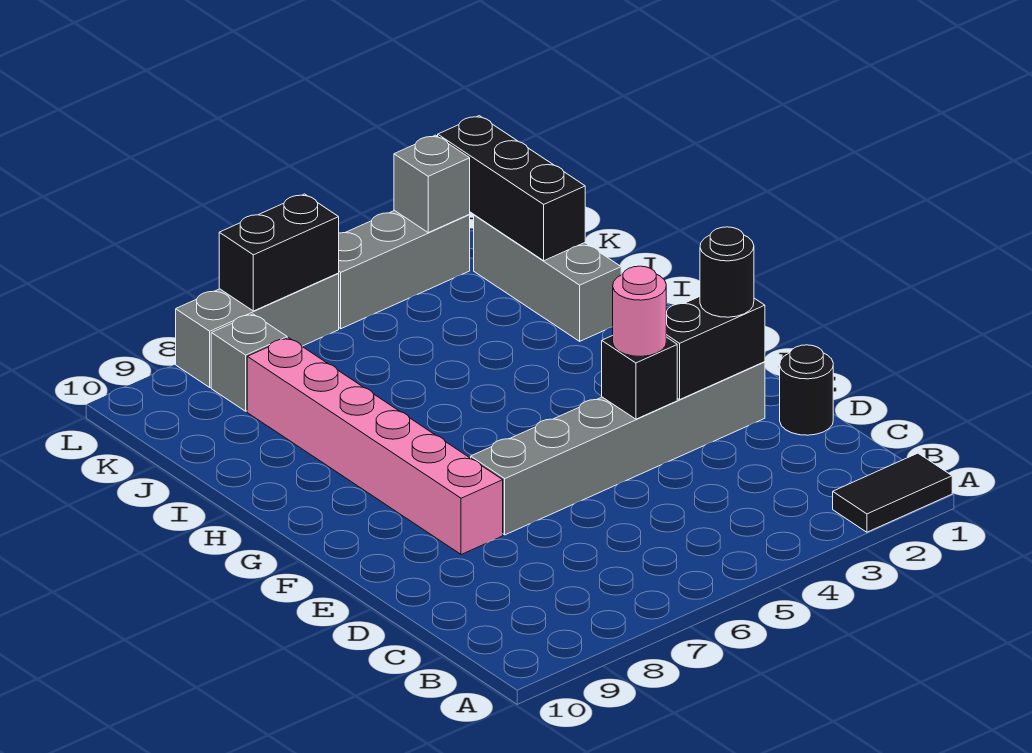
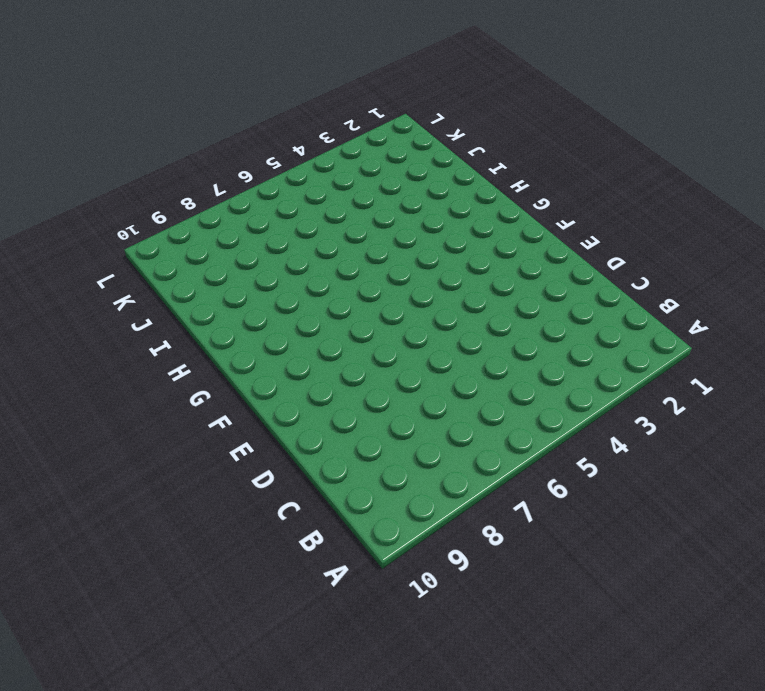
none -> black tile A1:A2 level 1
none -> black round brick D1 level 1
none -> grey brick E2:E7 level 1

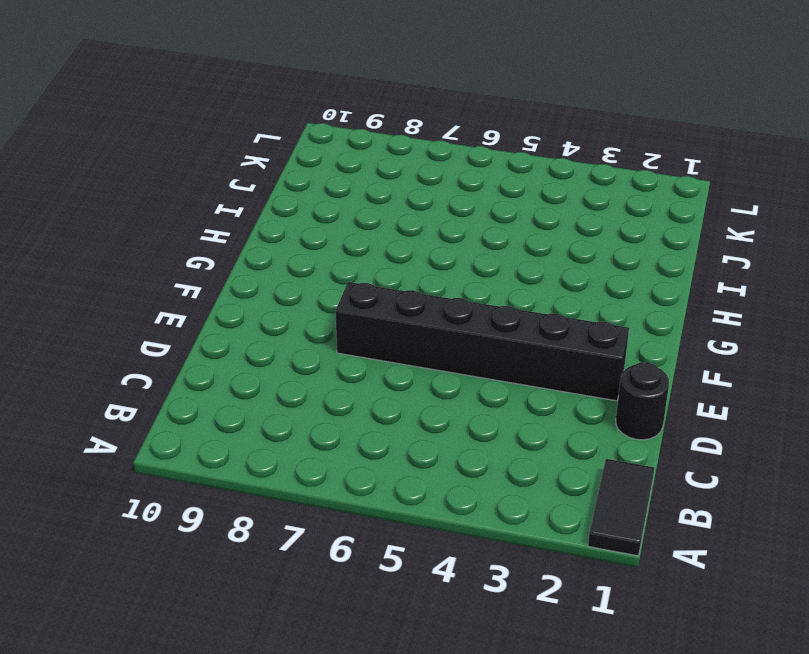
black tile A1:B1 level 1 -> black tile A1:A2 level 1
black brick E2:E7 level 1 -> grey brick E2:E7 level 1
none -> pink brick E8:J8 level 1
none -> grey brick I2:K2 level 1
none -> grey brick K8 level 1

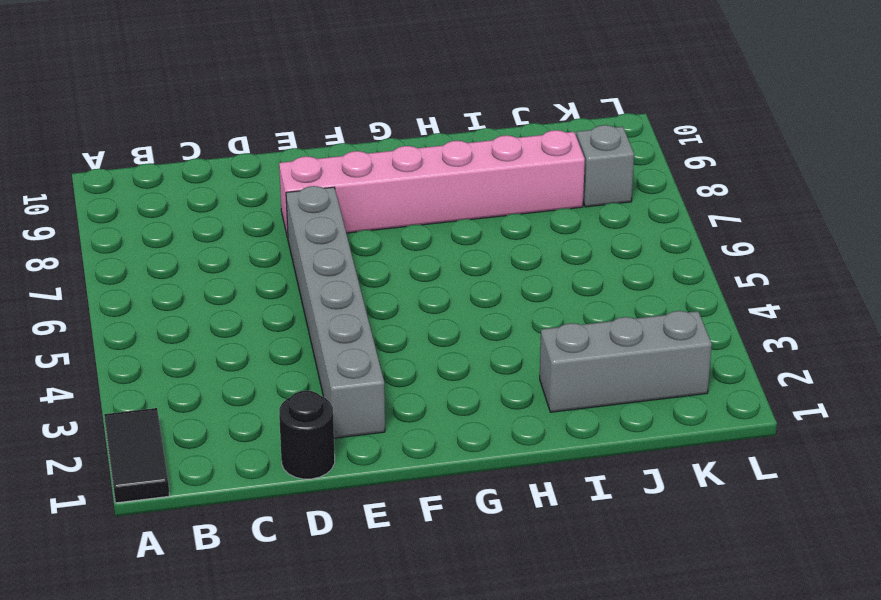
none -> grey brick L3:L5 level 1
none -> grey brick L6:L8 level 1
none -> black brick E2:E3 level 2

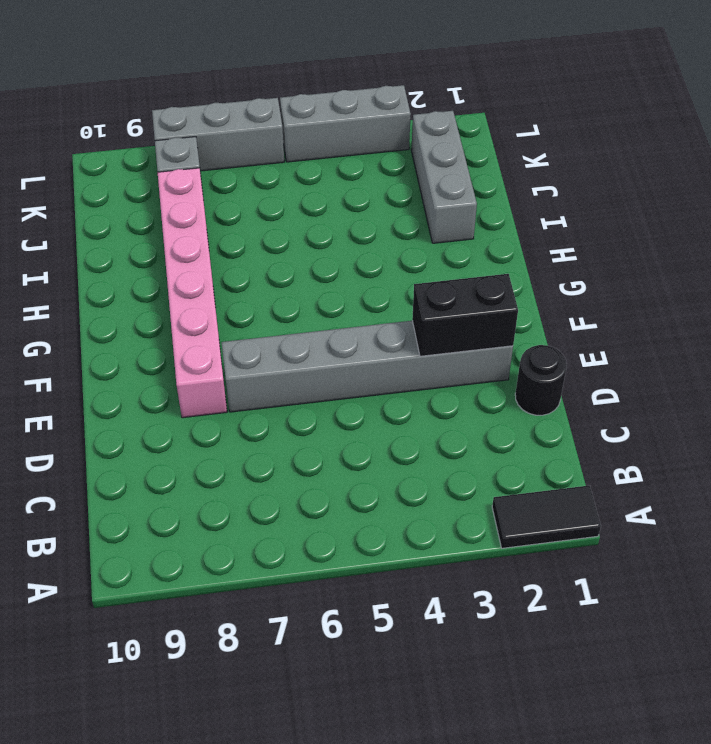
none -> black brick E4 level 2
none -> black brick J2:L2 level 2
none -> grey brick L3 level 2

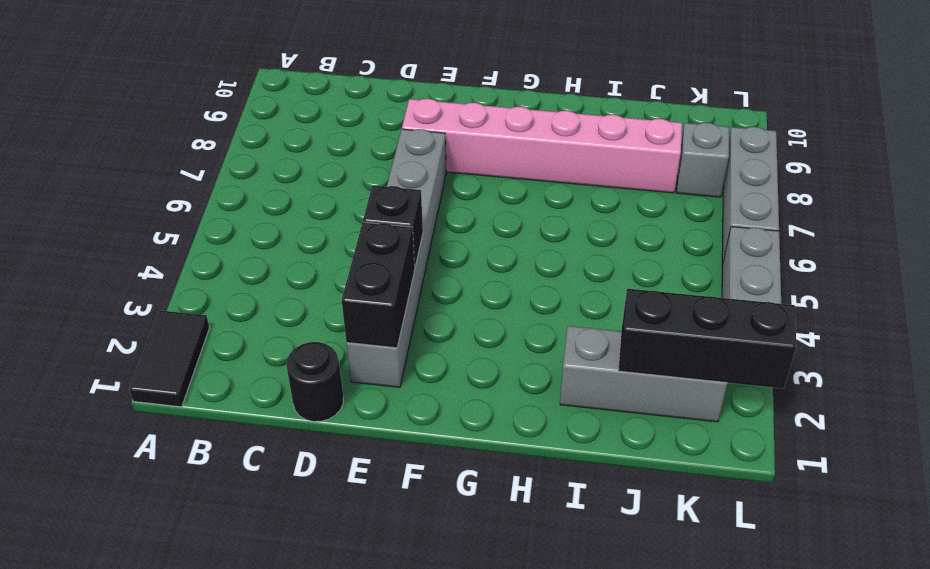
none -> grey brick L3 level 2
none -> black brick L6:L7 level 2
none -> black round brick E2 level 3

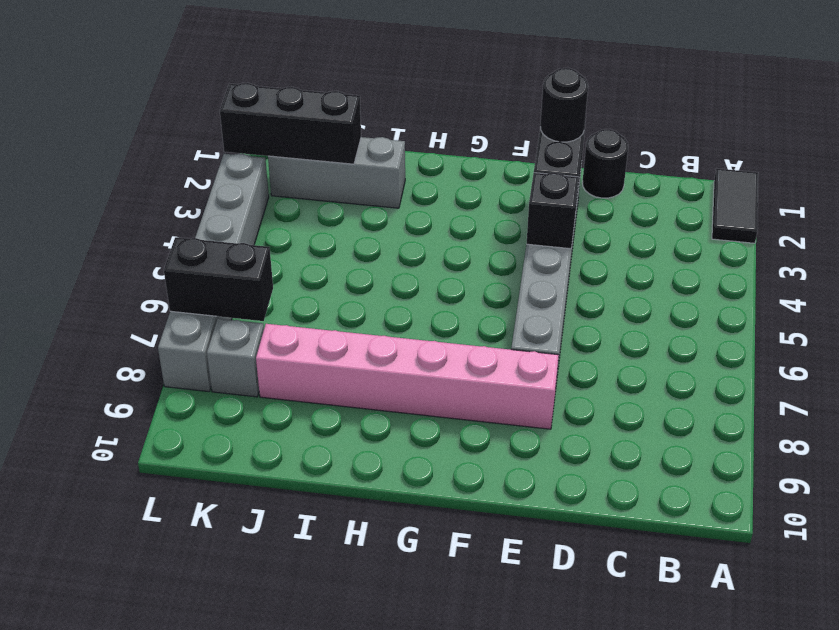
black brick K7:L7 level 2 -> black brick L6:L7 level 2
none -> grey brick L3 level 2
none -> pink round brick E4 level 3

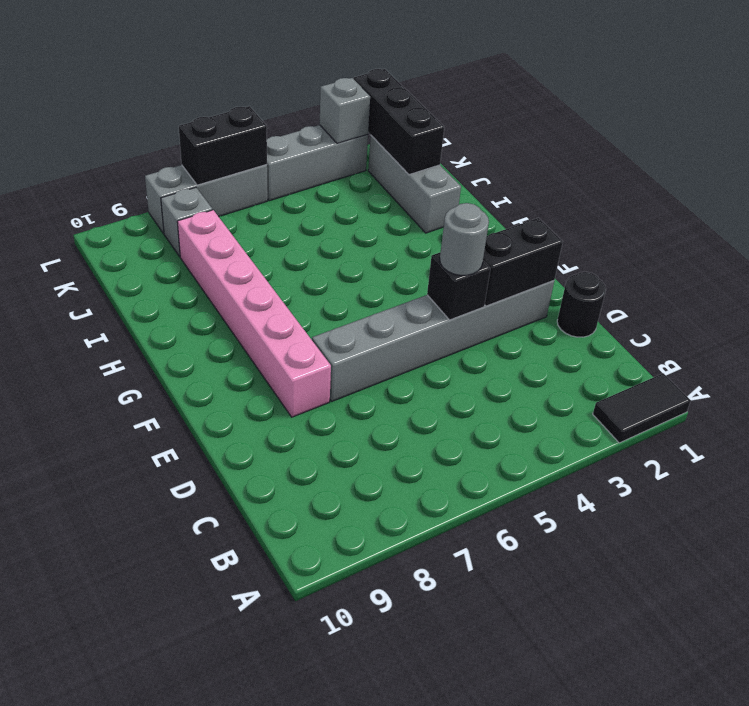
grey round brick E4 level 3 -> pink round brick E4 level 3
none -> black round brick E2 level 3

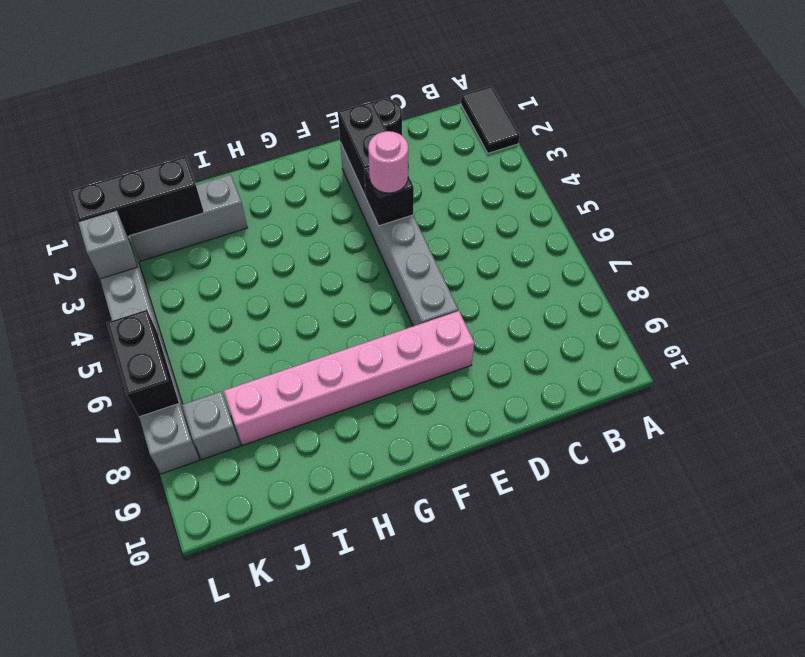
none -> black round brick E2 level 3

